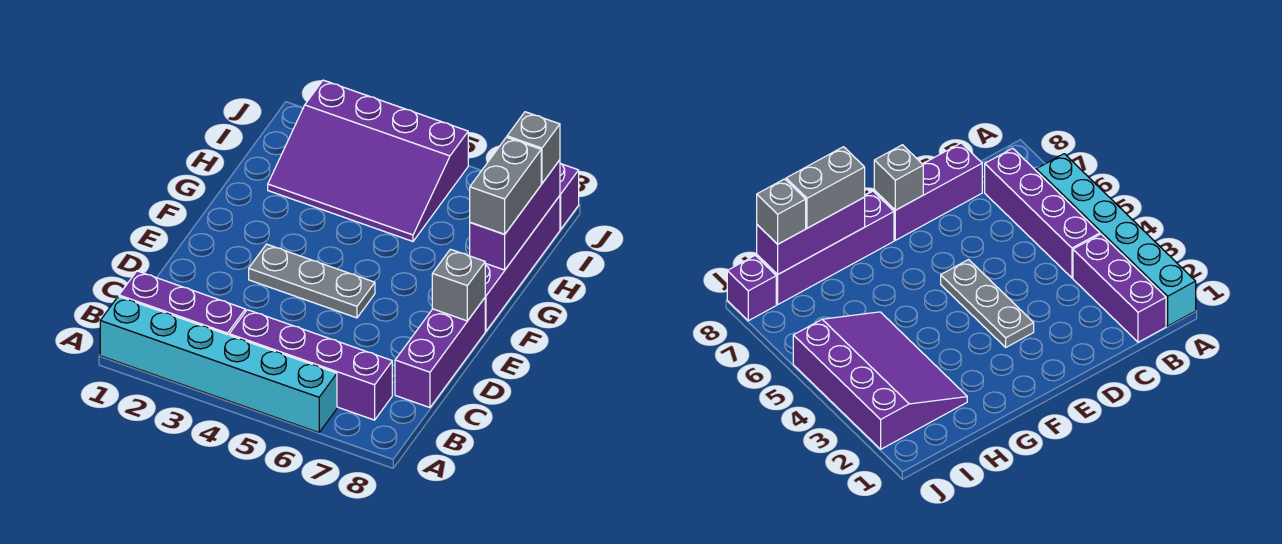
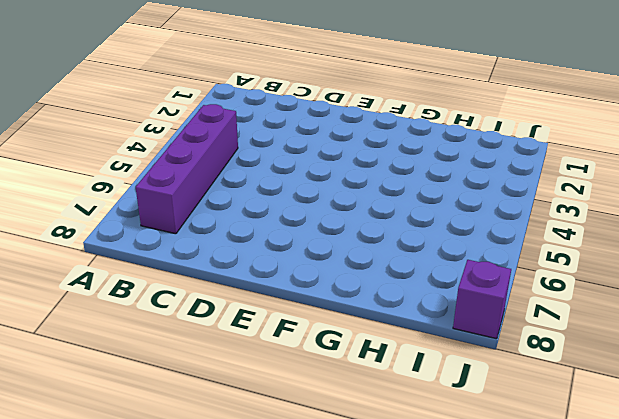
none -> cyan brick A1:A6 level 1
none -> purple brick B1:B3 level 1
none -> purple brick C8:E8 level 1

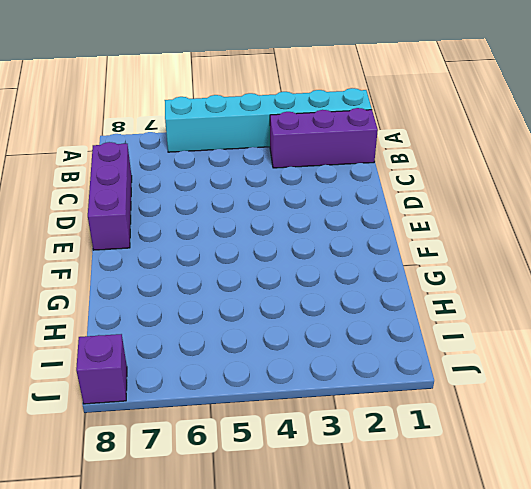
none -> purple brick B4:B7 level 1
none -> grey plate E3:E5 level 1
none -> purple brick F8:I8 level 1

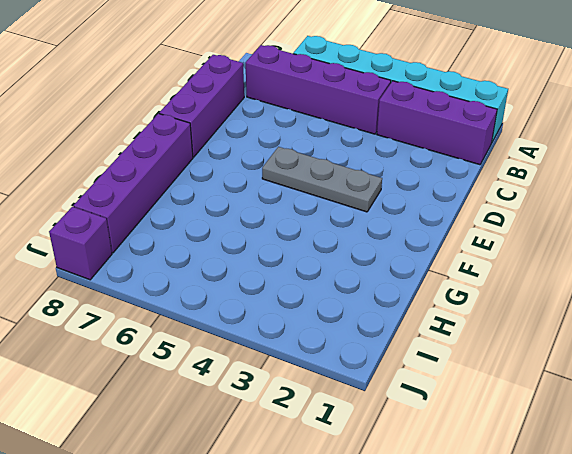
none -> purple slope H2:J5 level 1 top J
none -> grey brick E8 level 2
none -> purple brick G8:I8 level 2

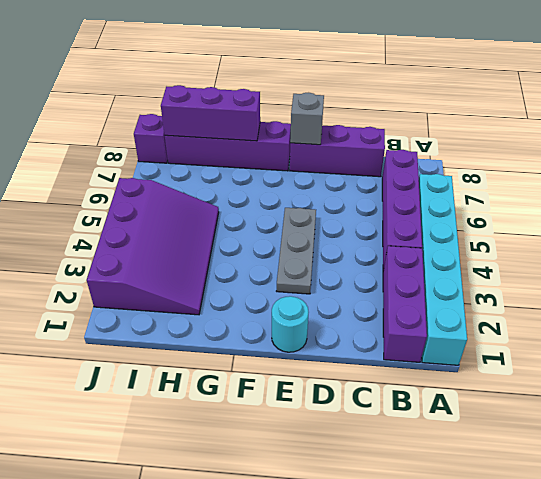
cyan round brick E1 level 1 -> none
none -> grey brick G8:H8 level 3
none -> grey brick I8 level 3

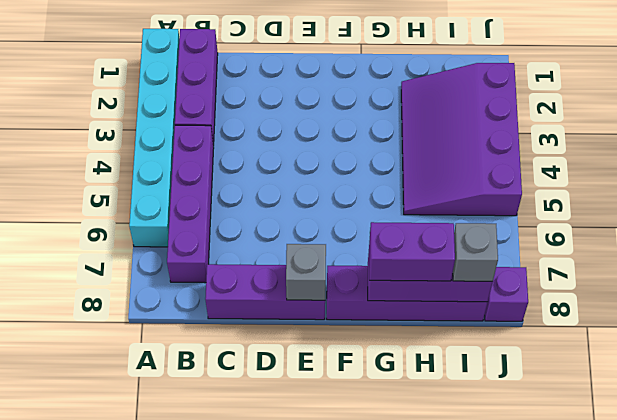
purple brick G8:H8 level 3 -> grey brick G8:H8 level 3
none -> grey plate E3:E5 level 1

